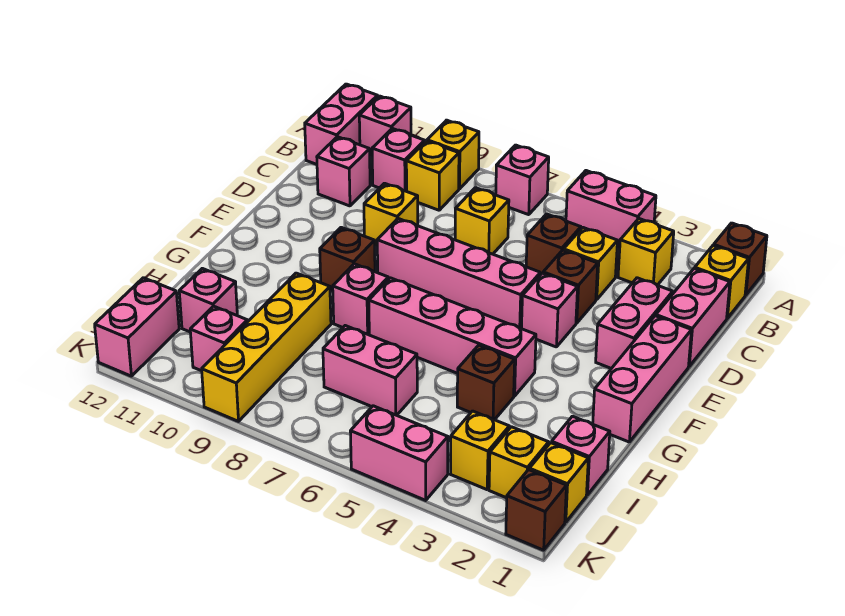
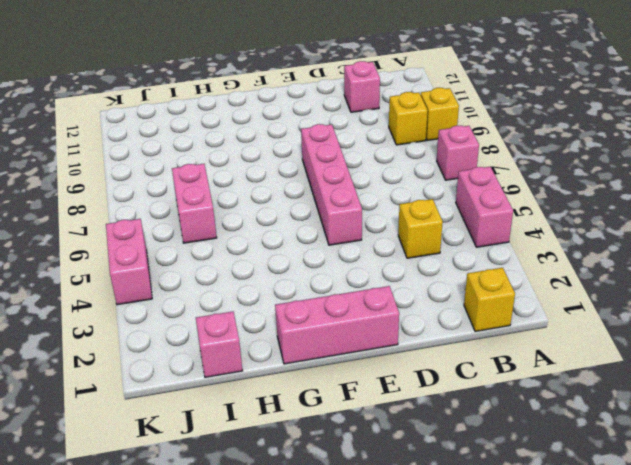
none -> brown brick A1 level 1
none -> pink brick A11 level 1
none -> pink brick A12:B12 level 1
none -> yellow brick B3 level 1

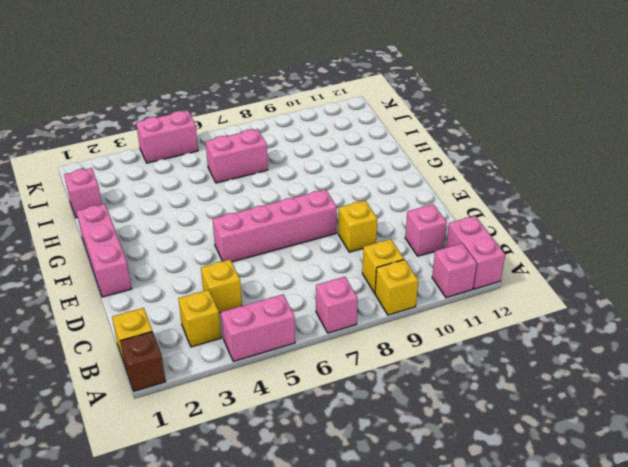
none -> pink brick B10 level 1
none -> pink brick C1:D1 level 1
none -> brown brick C5 level 1
none -> yellow brick C7 level 1

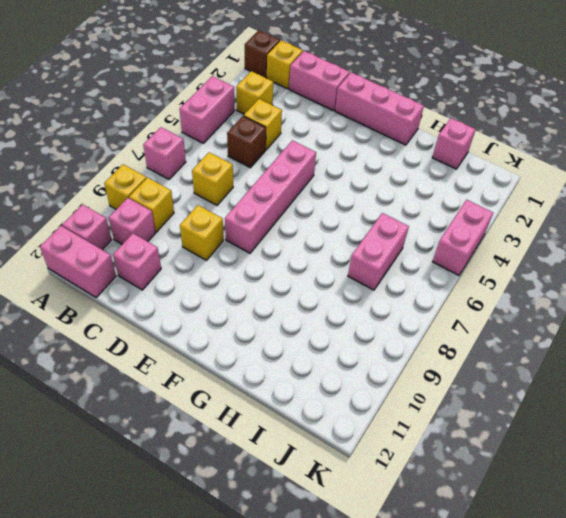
none -> pink brick D2:E2 level 1
none -> brown brick D4 level 1
none -> pink brick E4 level 1
none -> brown brick F9 level 1

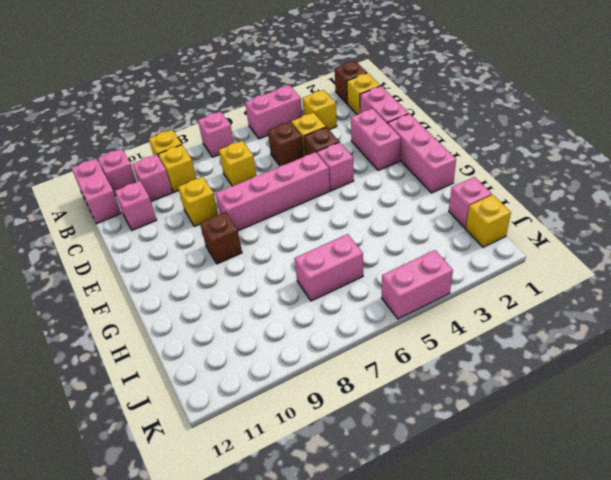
none -> pink brick G4:G7 level 1
none -> pink brick G8 level 1
none -> brown brick H4 level 1
none -> yellow brick H9:K9 level 1

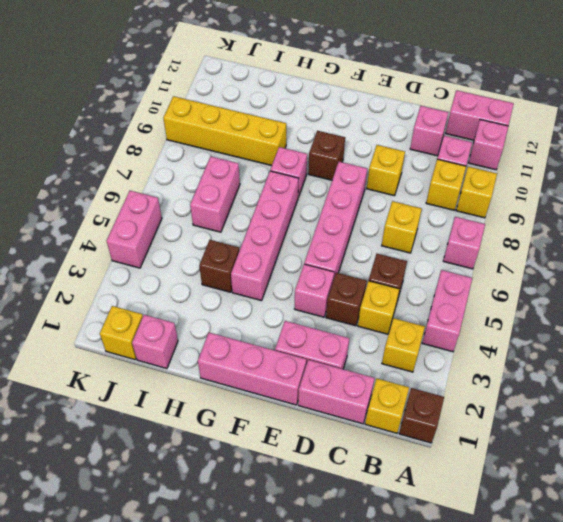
none -> pink brick I11 level 1
none -> yellow brick J2 level 1
none -> yellow brick J3 level 1
none -> pink brick J10 level 1

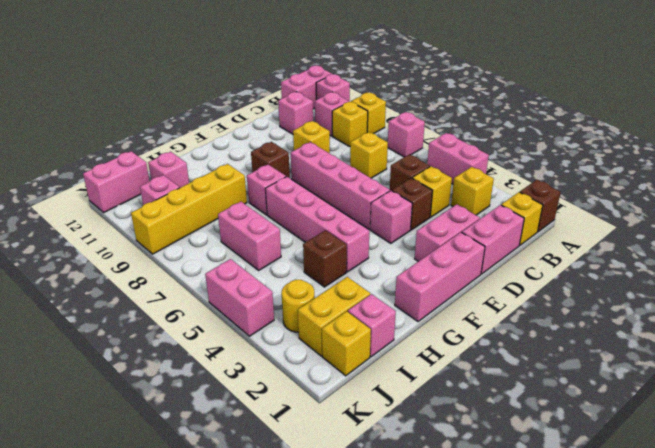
yellow brick I2:J2 level 1 -> yellow brick J2 level 1
yellow round brick J3 level 1 -> yellow brick J3 level 1
none -> brown brick K1 level 1

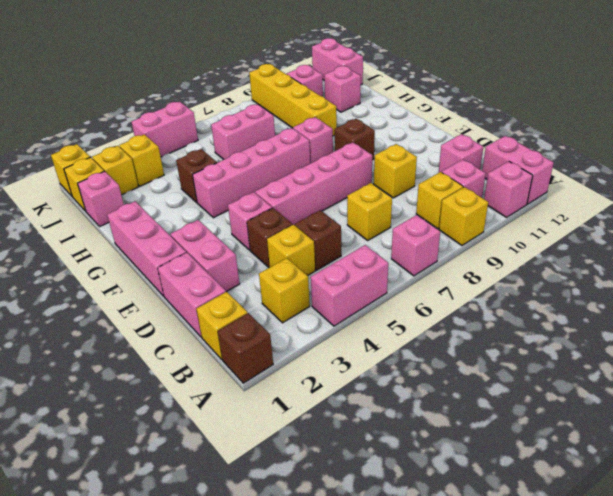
yellow brick K1 level 1 -> brown brick K1 level 1

